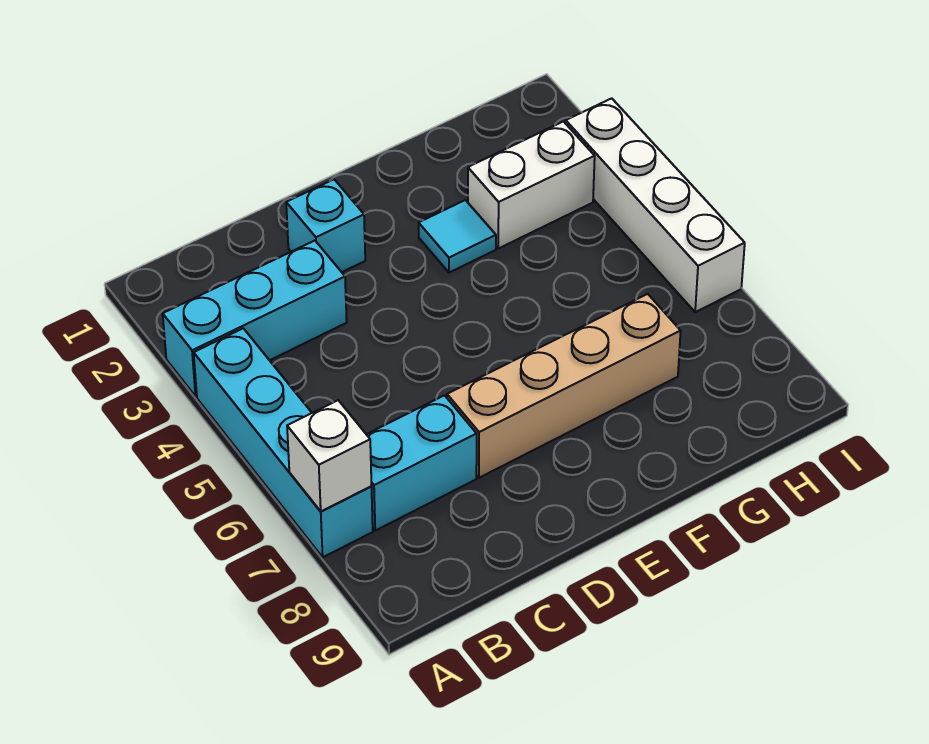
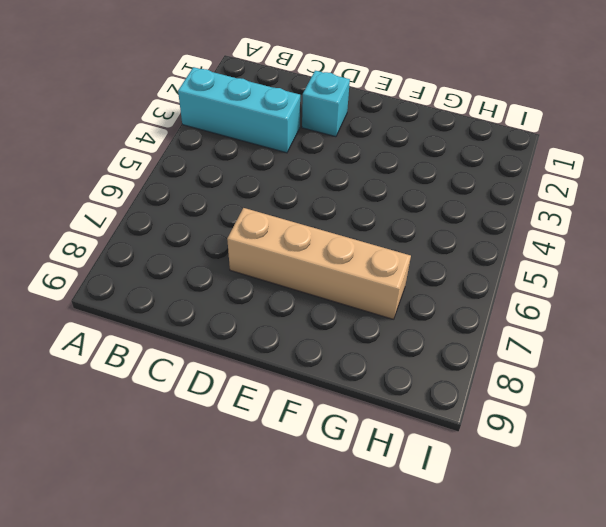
none -> cyan brick A4:A7 level 1
none -> cyan brick B7:C7 level 1

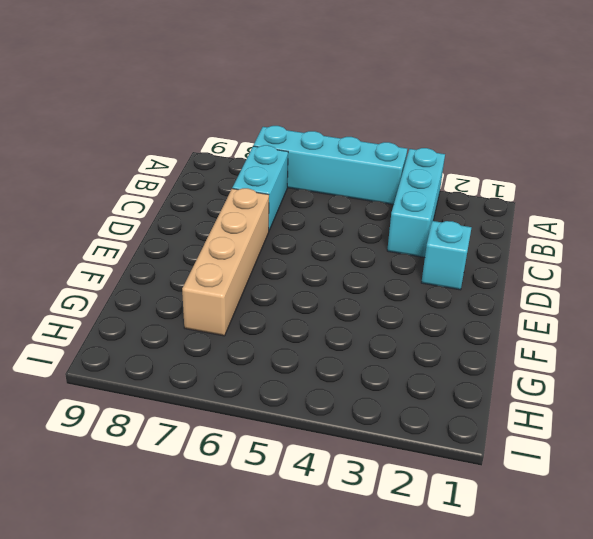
none -> cyan tile F3 level 1
none -> white brick G3:H3 level 1

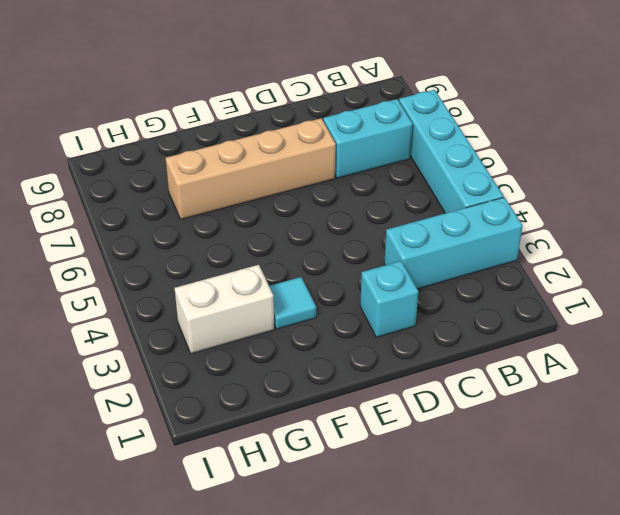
none -> white brick I3:I6 level 1
none -> white brick A7 level 2

